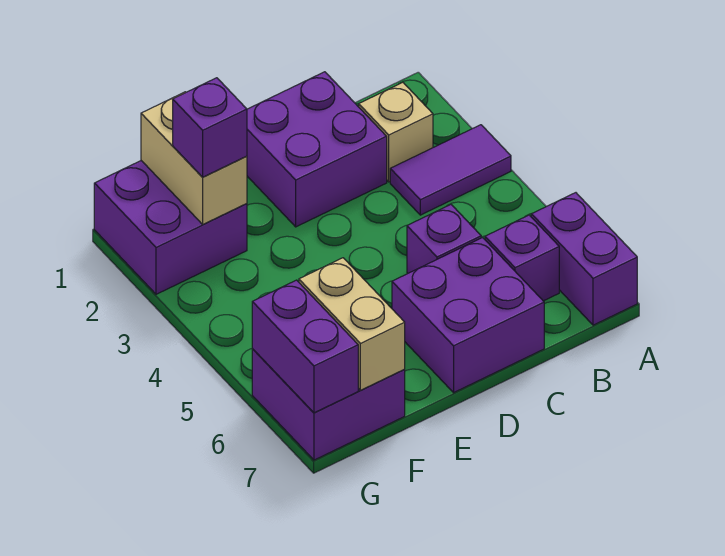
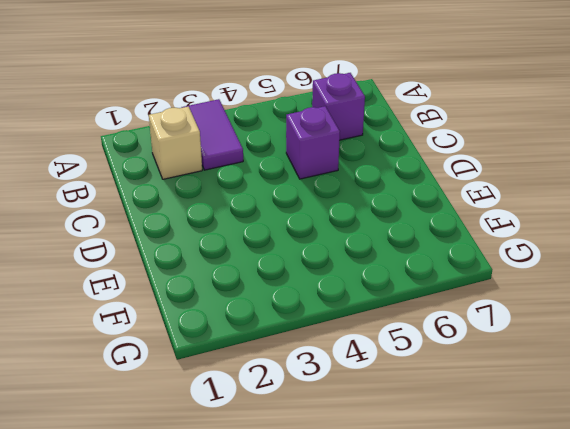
none -> purple brick A6:A7 level 1
none -> purple brick C1:D2 level 1
none -> purple brick C6:D7 level 1

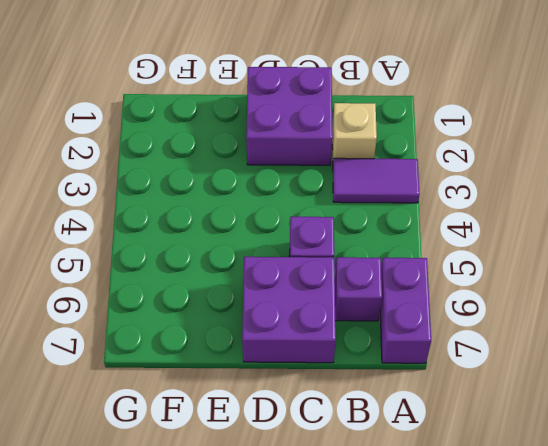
none -> purple brick F1:G2 level 1
none -> purple brick F6:G7 level 1
none -> tan brick F1:F2 level 2

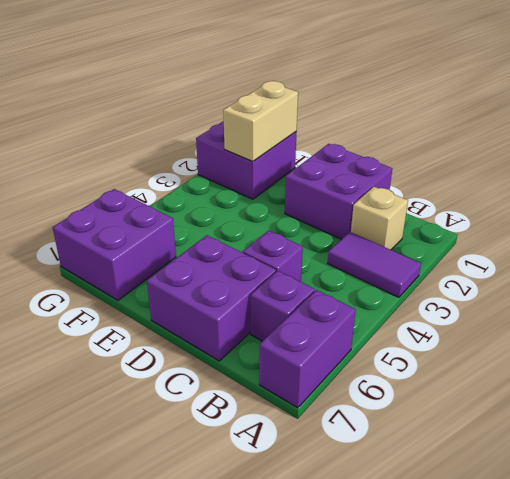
none -> tan brick F6:F7 level 2
none -> purple brick G6:G7 level 2
none -> purple brick F2 level 3

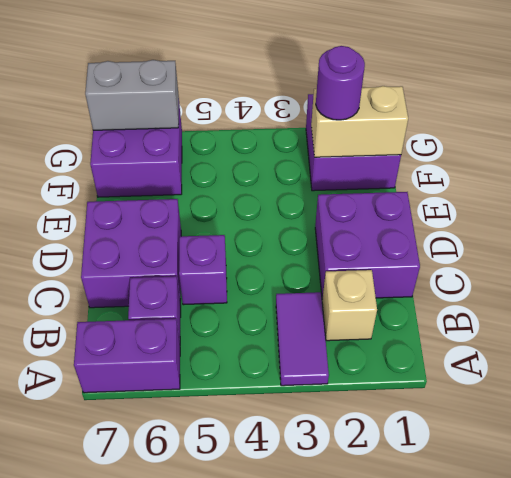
purple round brick F2 level 3 -> purple brick F2 level 3
grey brick G6:G7 level 2 -> purple brick G6:G7 level 2
none -> tan brick F6:F7 level 2

